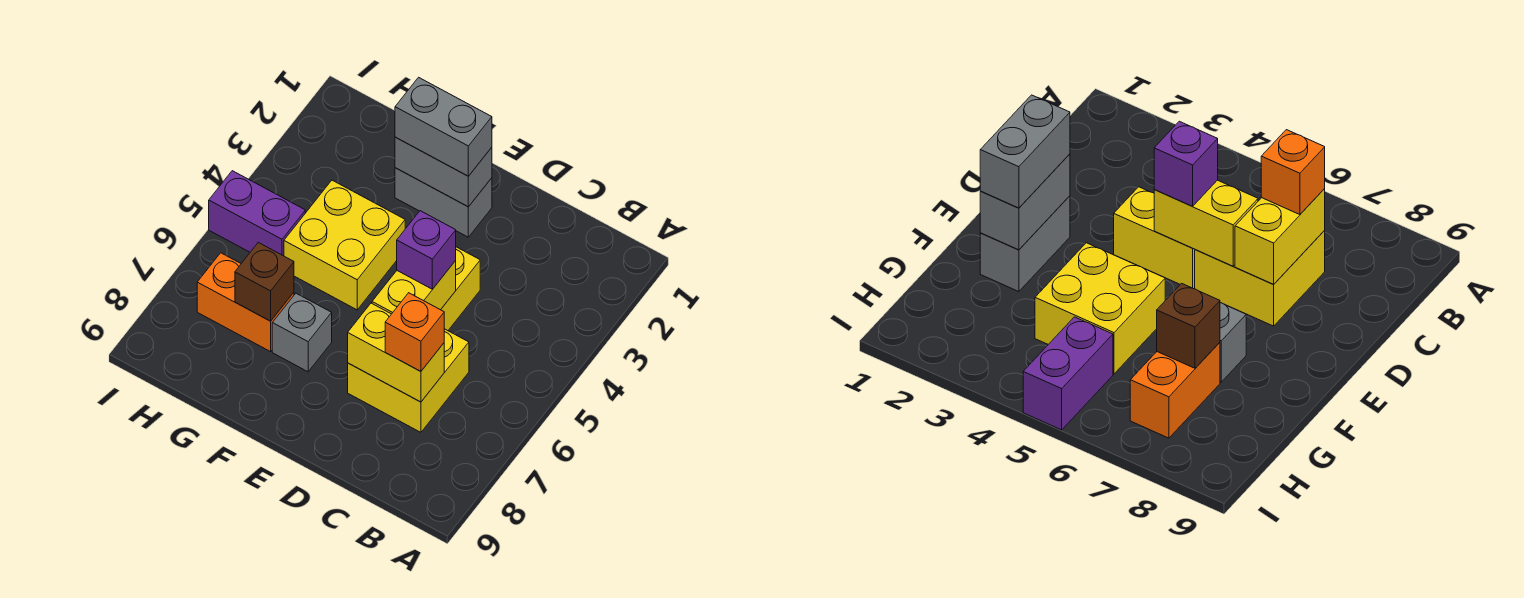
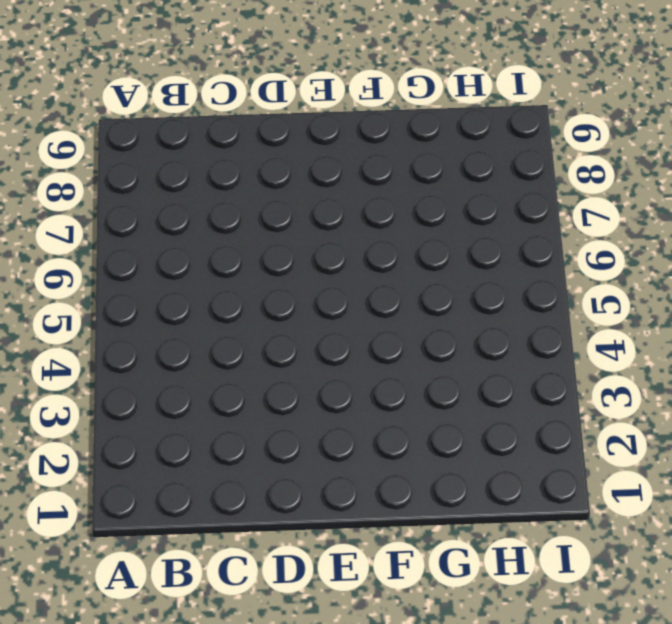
none -> yellow brick C6:D7 level 1
none -> yellow brick D4:D5 level 1
none -> grey brick E2:F2 level 1

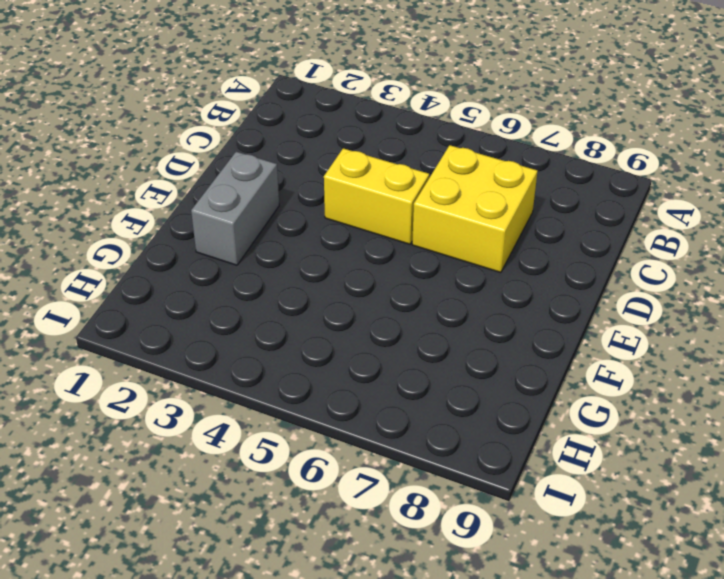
none -> yellow brick F4:G5 level 1
none -> grey brick F7 level 1
none -> orange brick G7:H7 level 1

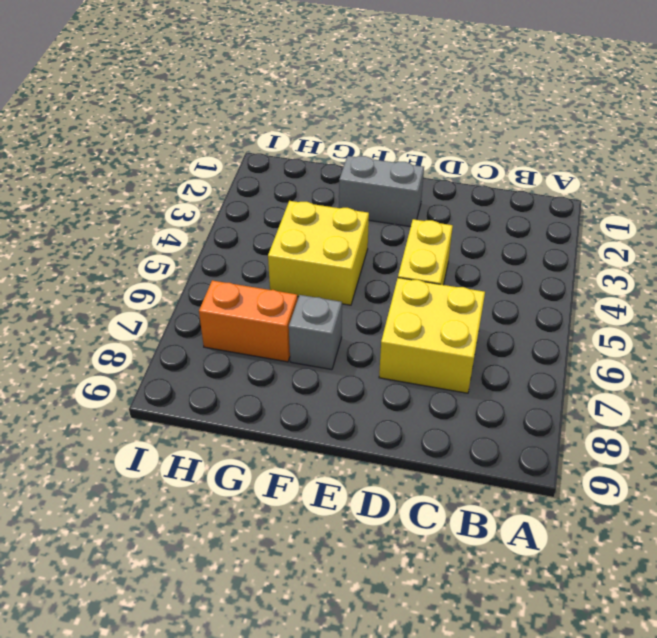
none -> purple brick H5:I5 level 1
none -> yellow brick C7:D7 level 2
none -> yellow brick D5:D6 level 2

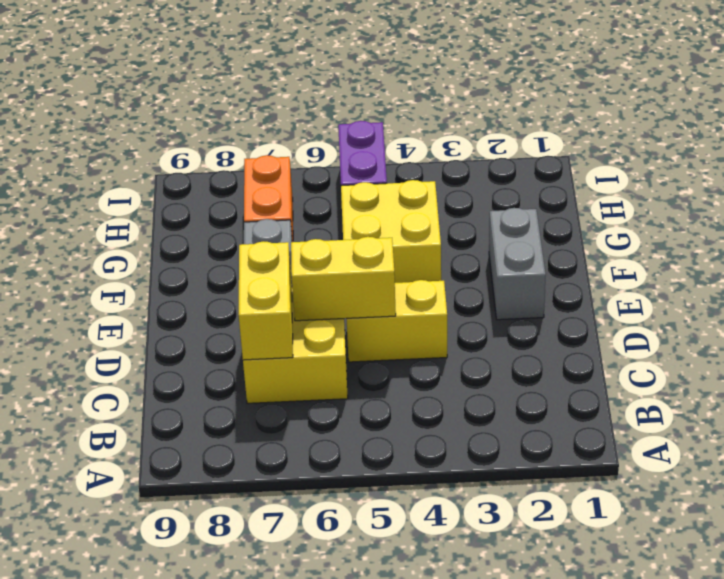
none -> grey brick E2:F2 level 2
none -> brown brick G7 level 2
none -> orange brick C7 level 3

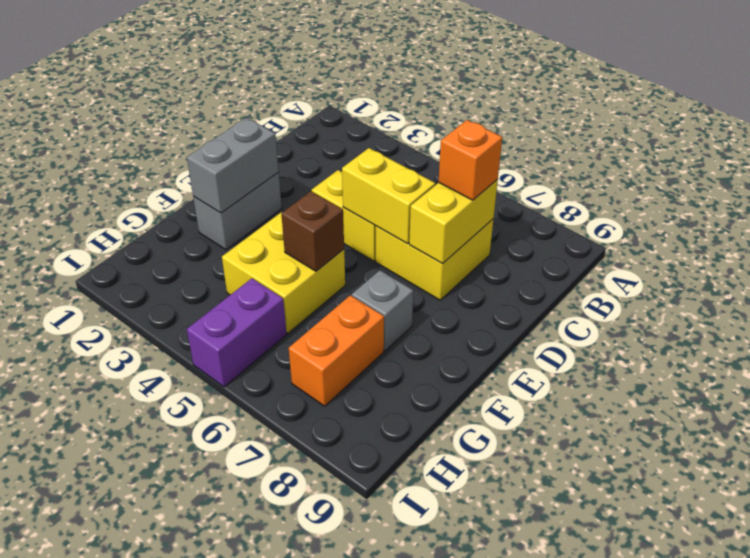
brown brick F5 level 2 -> brown brick G7 level 2
none -> purple brick D5 level 3
none -> grey brick E2:F2 level 3

